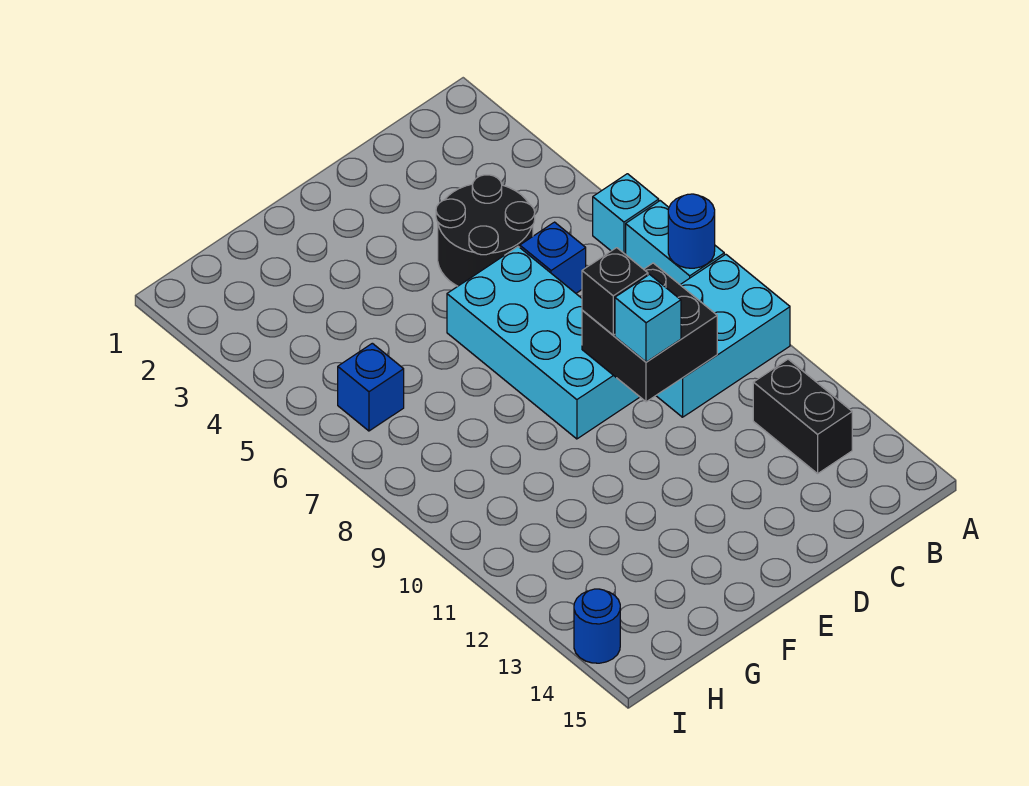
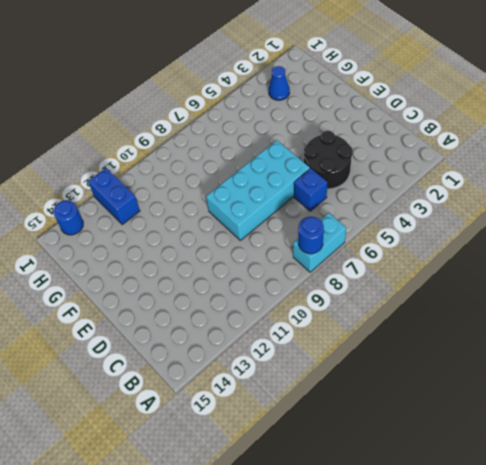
blue cone H3 level 1 -> none
blue brick H12:I12 level 1 -> none
none -> cyan brick A6 level 1
none -> cyan brick A9:C10 level 1
none -> black brick B12:B13 level 1

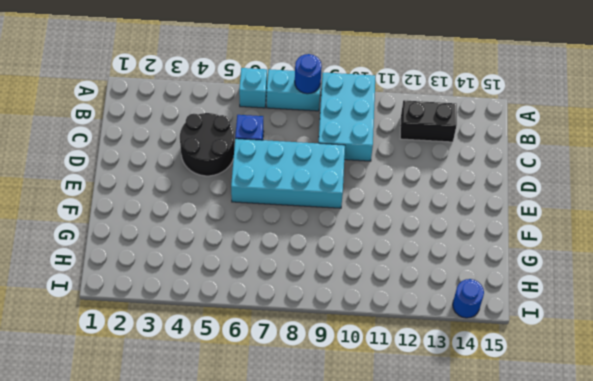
none -> blue brick H6 level 1
none -> black brick C9:D10 level 2
none -> black brick D9 level 3

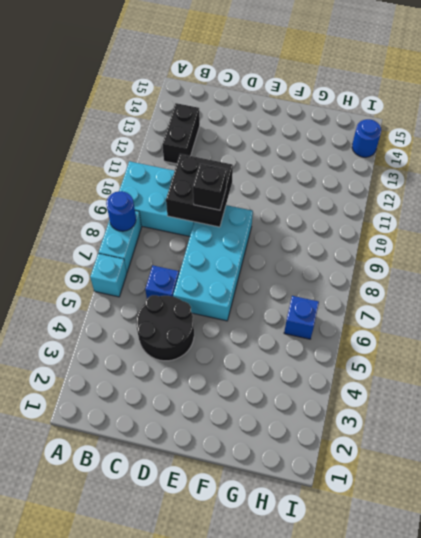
none -> cyan brick D10 level 3

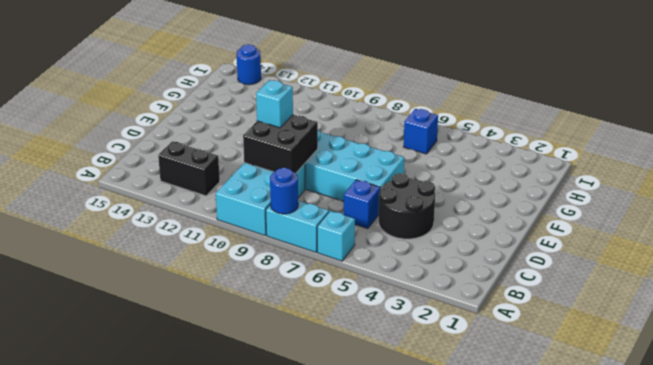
none -> black brick D9 level 3

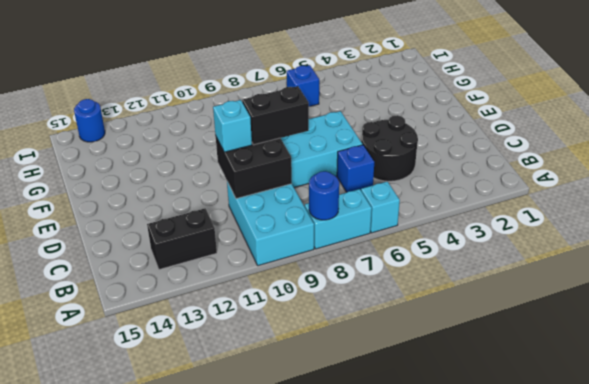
black brick D8:D9 level 3 -> black brick D9 level 3

